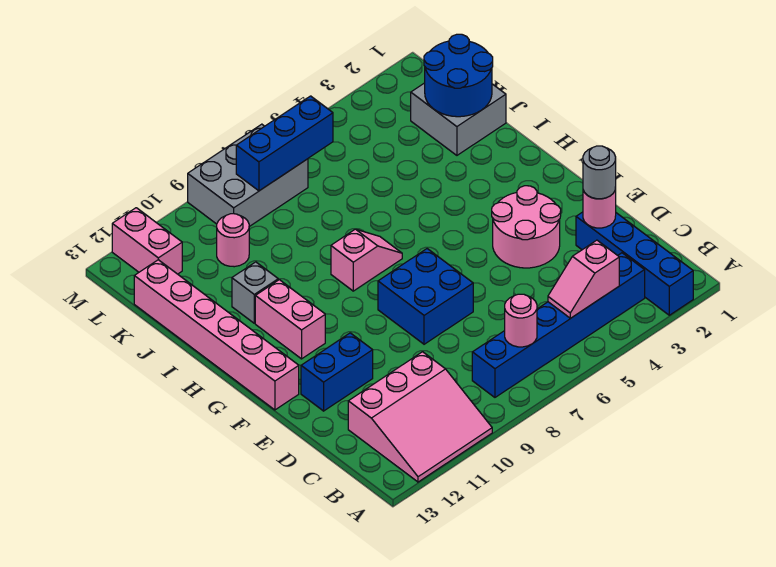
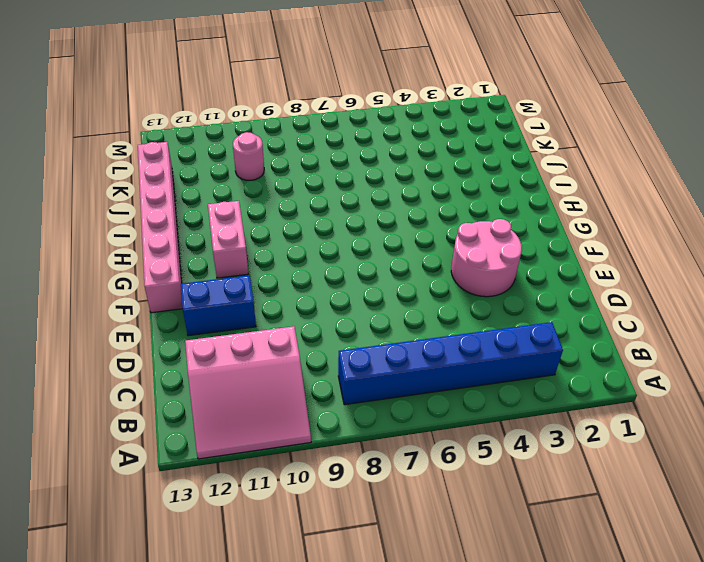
none -> blue brick A2:D2 level 1
none -> blue brick E7:F8 level 1
none -> pink slope H7:H8 level 1 top 8

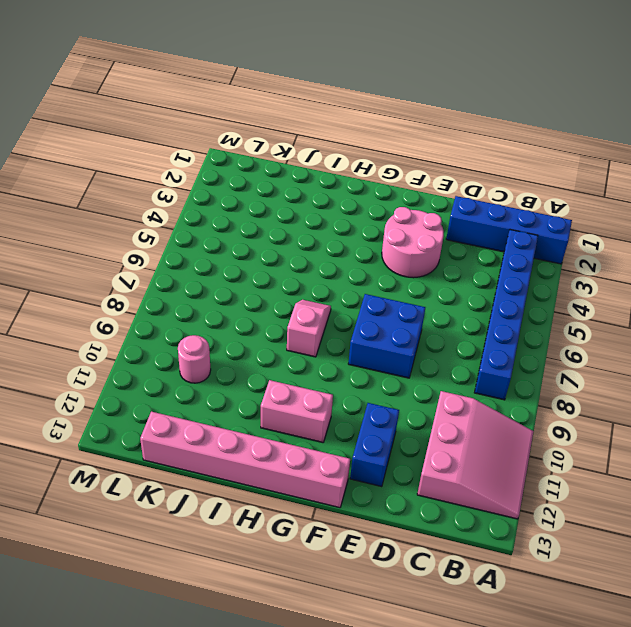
none -> grey brick I11 level 1
none -> grey brick J1:K2 level 1
none -> grey brick L7:M9 level 1

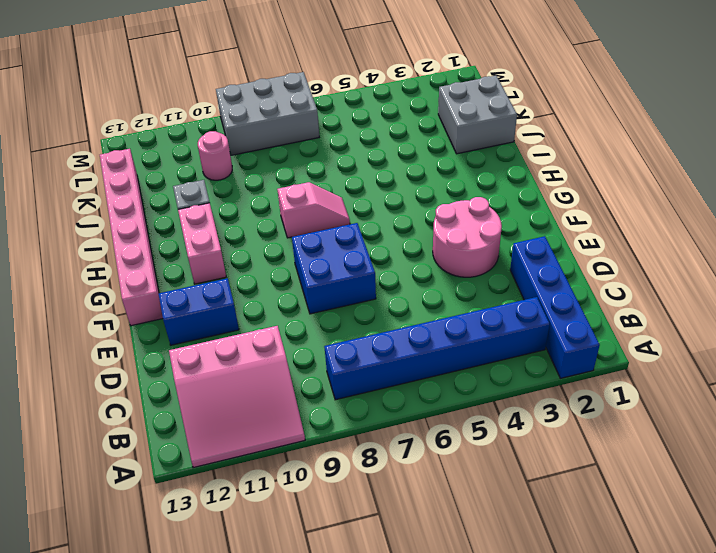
none -> pink brick L12:M12 level 1
none -> pink slope B4:B5 level 2 top 4
none -> pink round brick B7 level 2

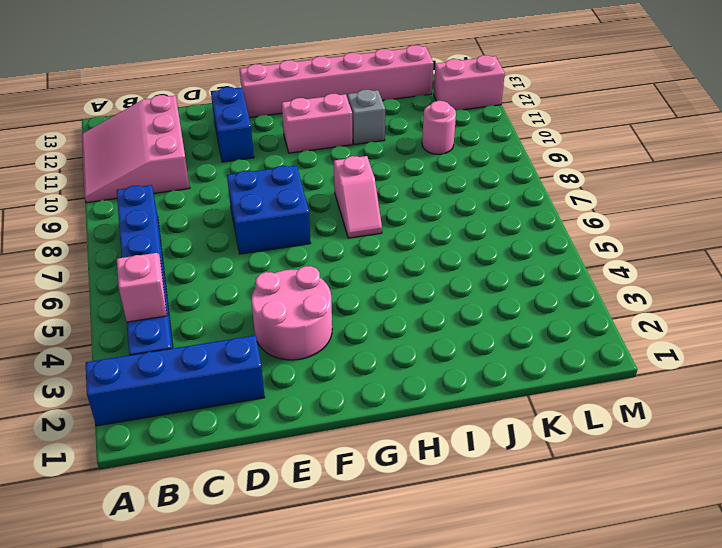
none -> grey brick J1:K2 level 1
none -> grey brick L7:M9 level 1
none -> pink round brick B7 level 2

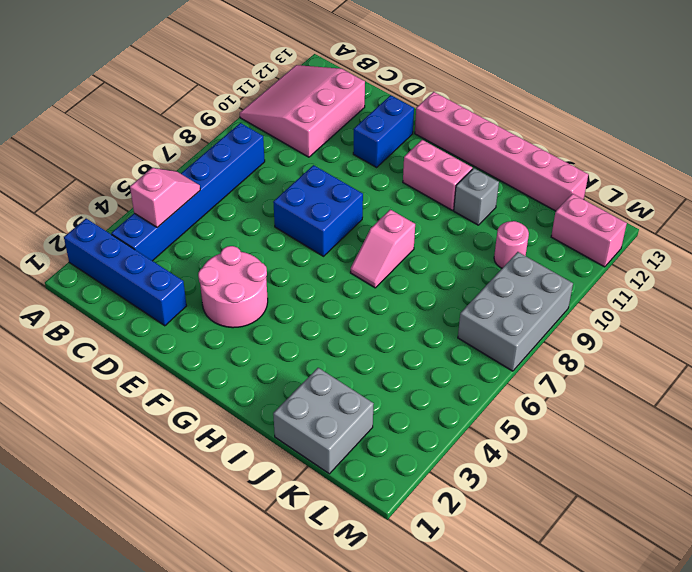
none -> pink round brick B7 level 2
none -> pink round brick D2 level 2
none -> blue round brick J1:K2 level 2

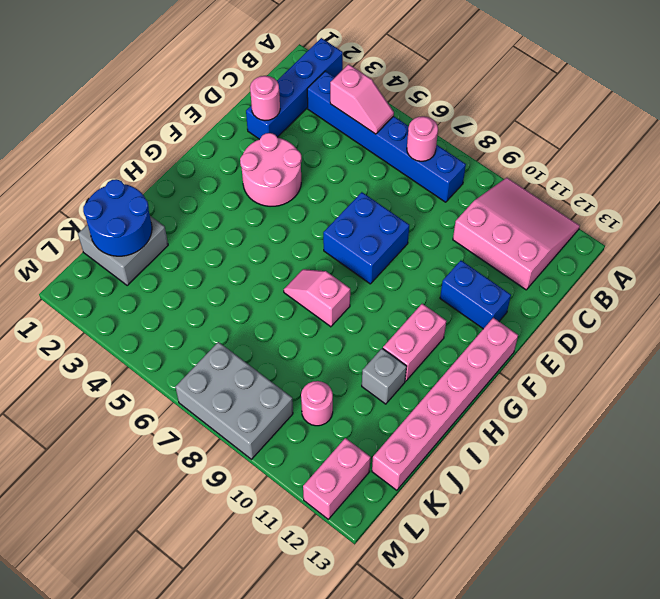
none -> blue brick L6:L8 level 2
none -> grey round brick D2 level 3

